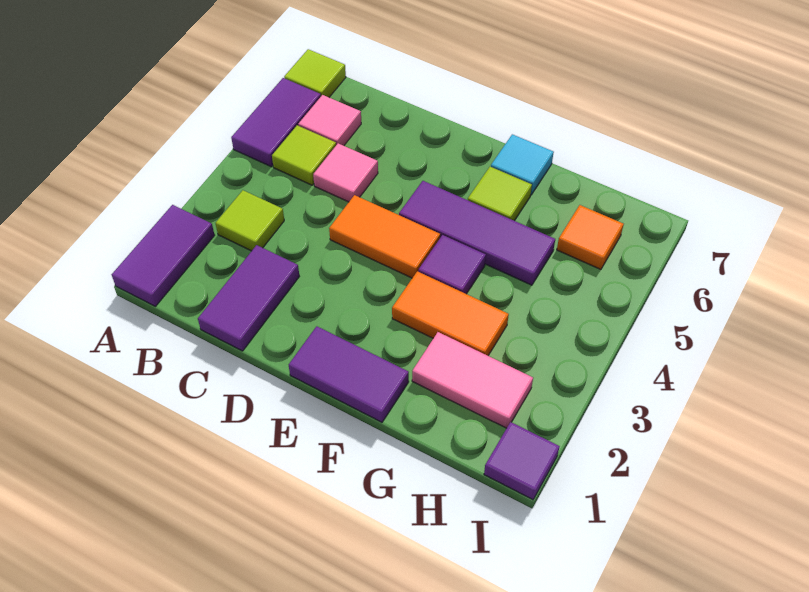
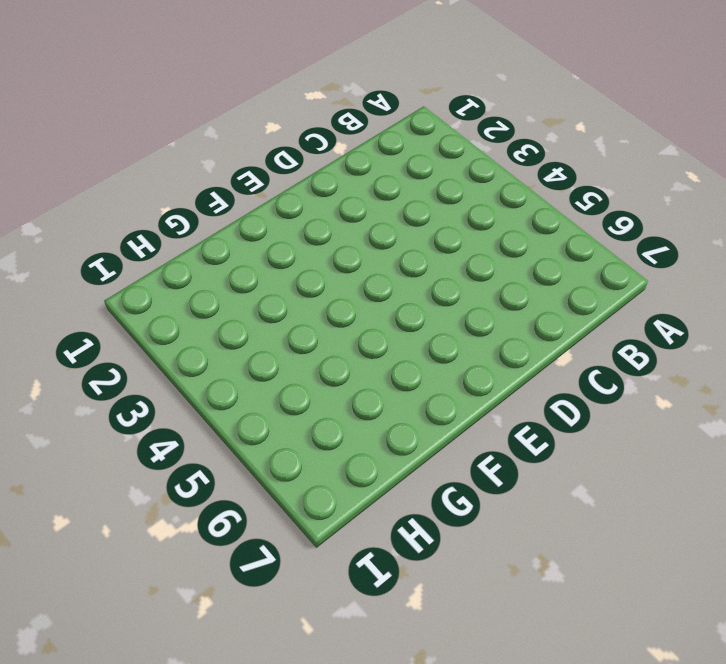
none -> purple tile A1:A2 level 1
none -> purple tile A5:A6 level 1
none -> lime tile A7 level 1

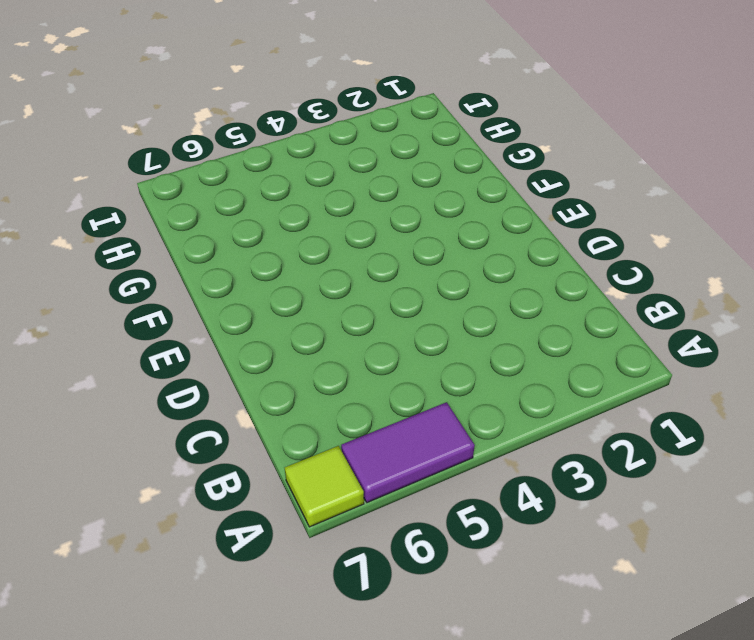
none -> purple tile A1:A2 level 1
none -> lime tile B3 level 1
none -> lime tile B5 level 1

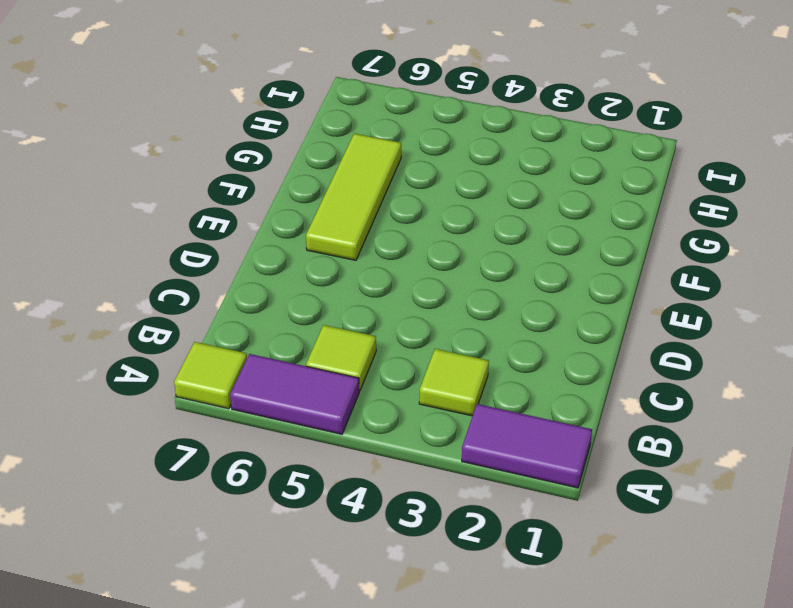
lime tile E6:G6 level 1 -> lime tile F6 level 1
none -> pink tile B6 level 1
none -> purple tile C1:C2 level 1
none -> pink tile C5 level 1

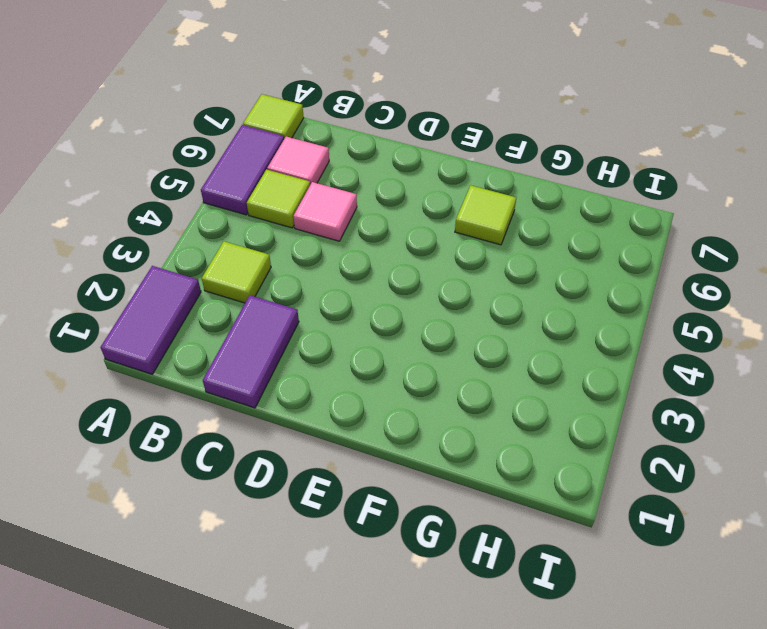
none -> orange tile D4:E4 level 1
none -> purple tile E1:F1 level 1
none -> purple tile E5:G5 level 1

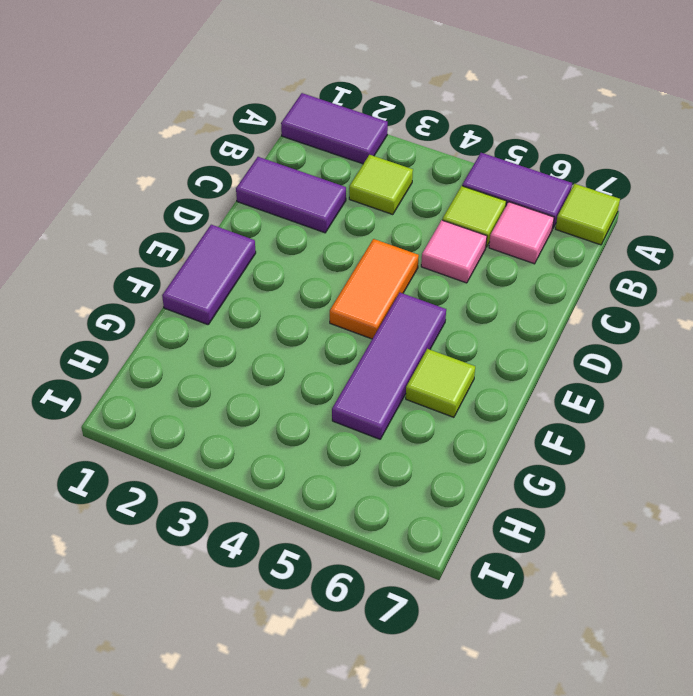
none -> orange tile F3:G3 level 1
none -> purple tile F4 level 1
none -> cyan tile F7 level 1

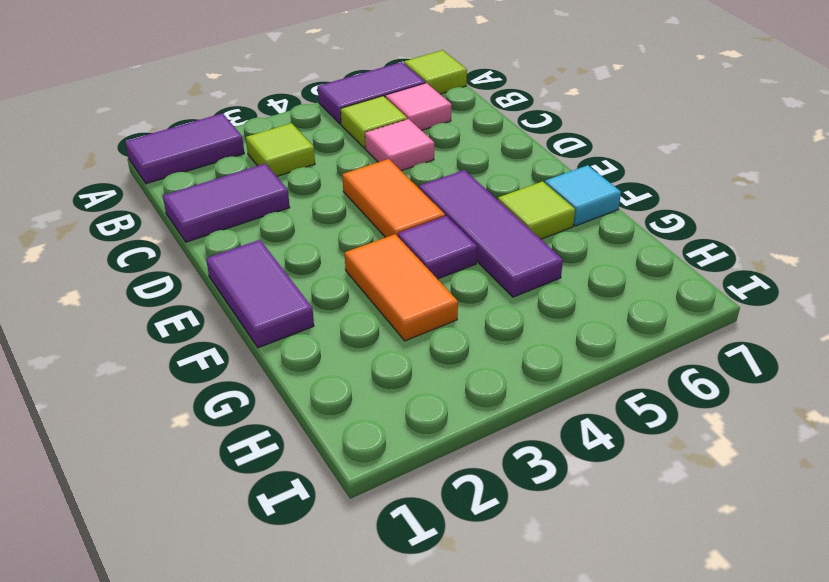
none -> pink tile G2:H2 level 1
none -> orange tile H6 level 1
none -> purple tile I1 level 1

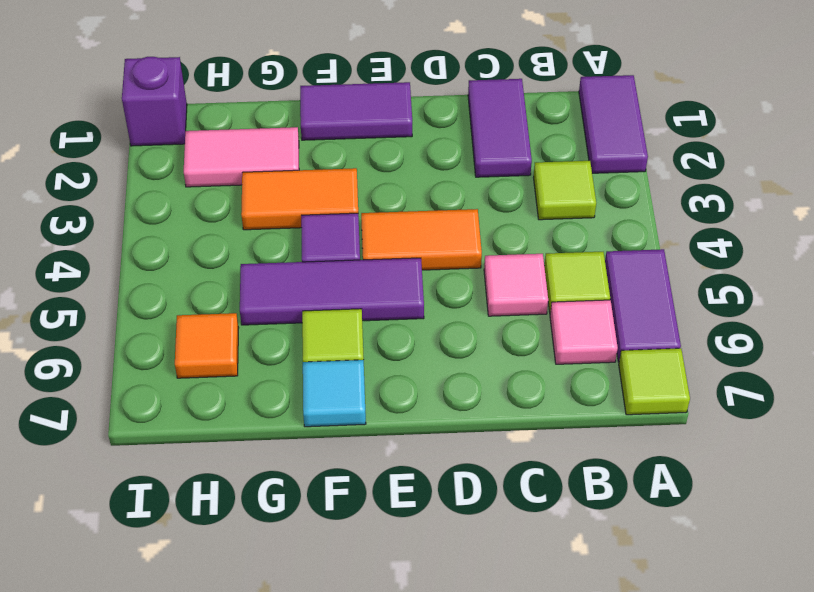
purple brick I1 level 1 -> purple tile I1 level 1

